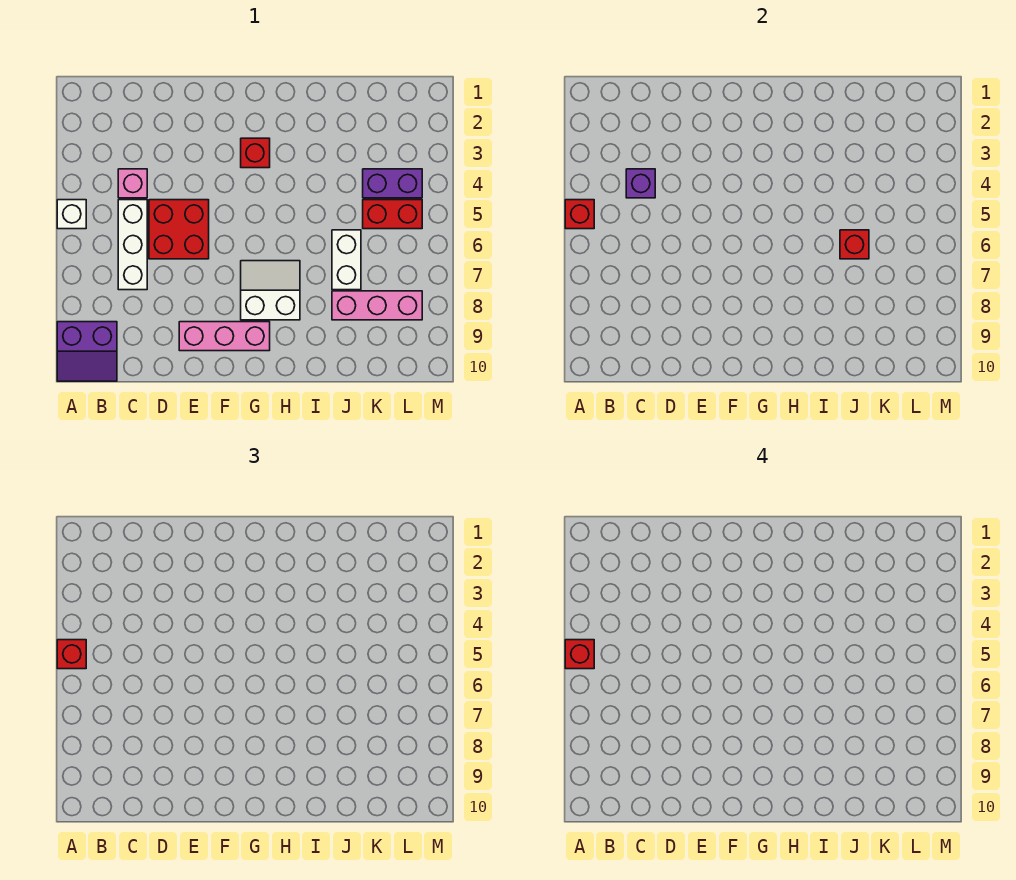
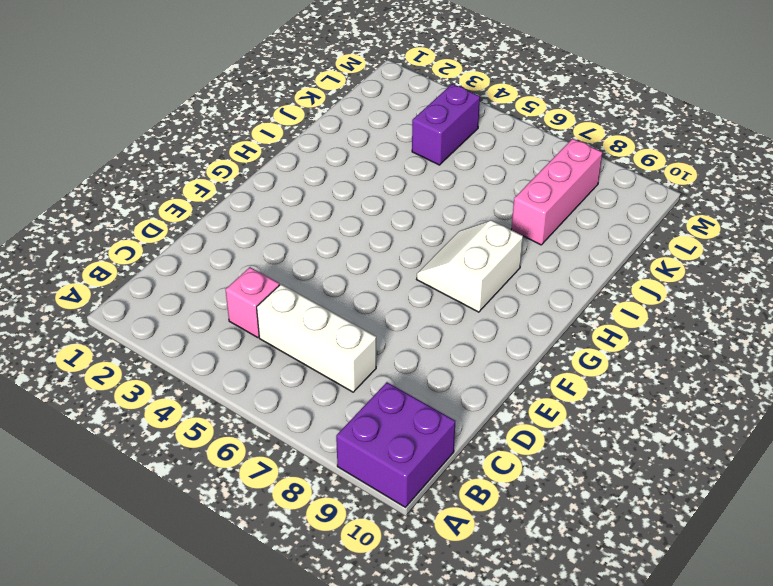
purple brick A9:B10 level 1 -> purple slope A9:B10 level 1 top 9
none -> white brick A5 level 1
none -> red brick D5:E6 level 1
none -> pink brick E9:G9 level 1

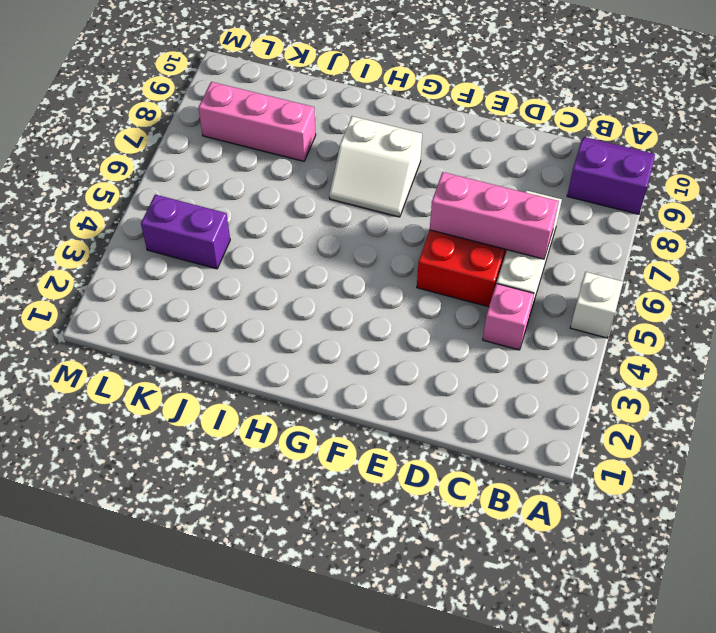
pink brick C6:E6 level 2 -> pink brick E9:G9 level 1
none -> red brick G3 level 1
none -> white brick J6:J7 level 1
none -> red brick K5:L5 level 1

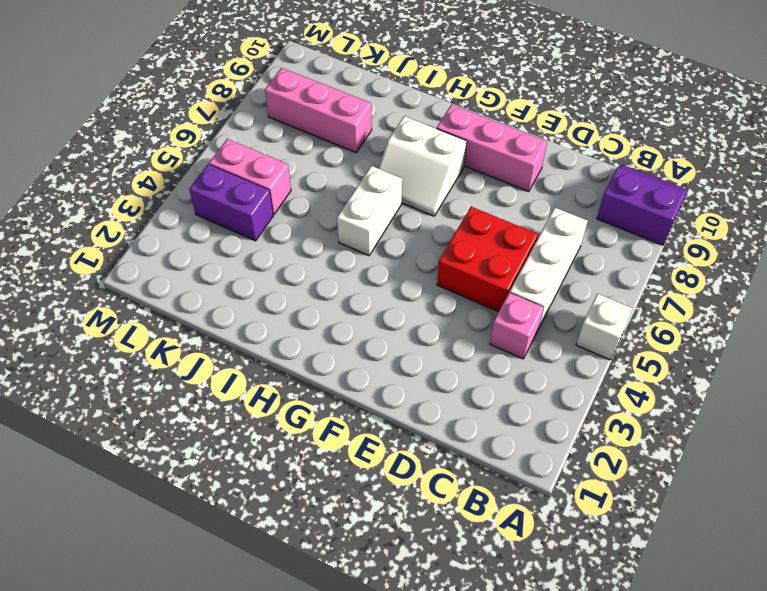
white brick H5:H6 level 1 -> white brick J6:J7 level 1
pink brick K5:L5 level 1 -> red brick K5:L5 level 1
none -> red brick G3 level 1
none -> red brick A5 level 2
none -> purple brick C4 level 2

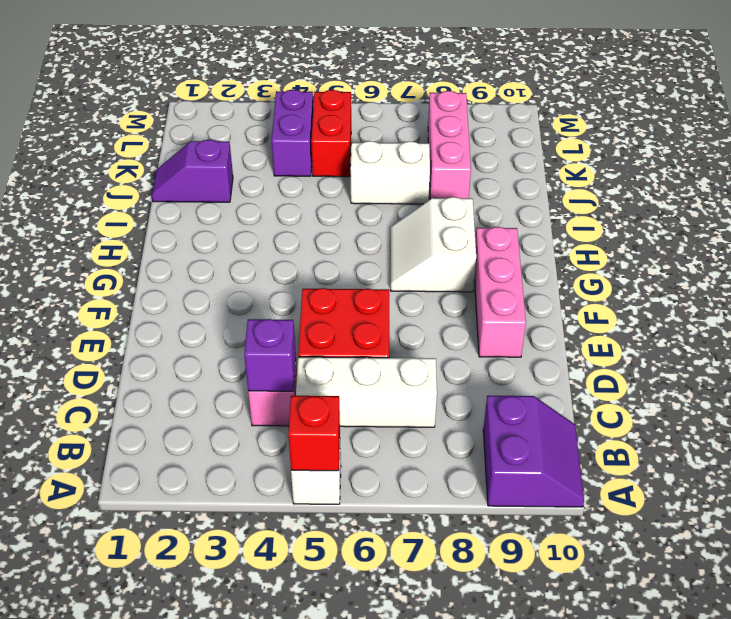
purple slope J1:J2 level 1 top 2 -> none
none -> red brick G3 level 1
none -> red brick J6 level 2
none -> red brick A5 level 3

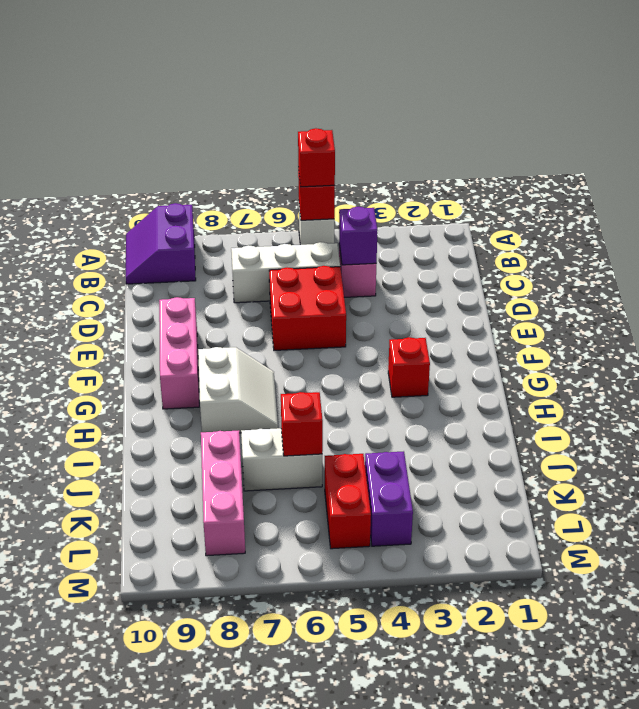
none -> red brick A5 level 4

